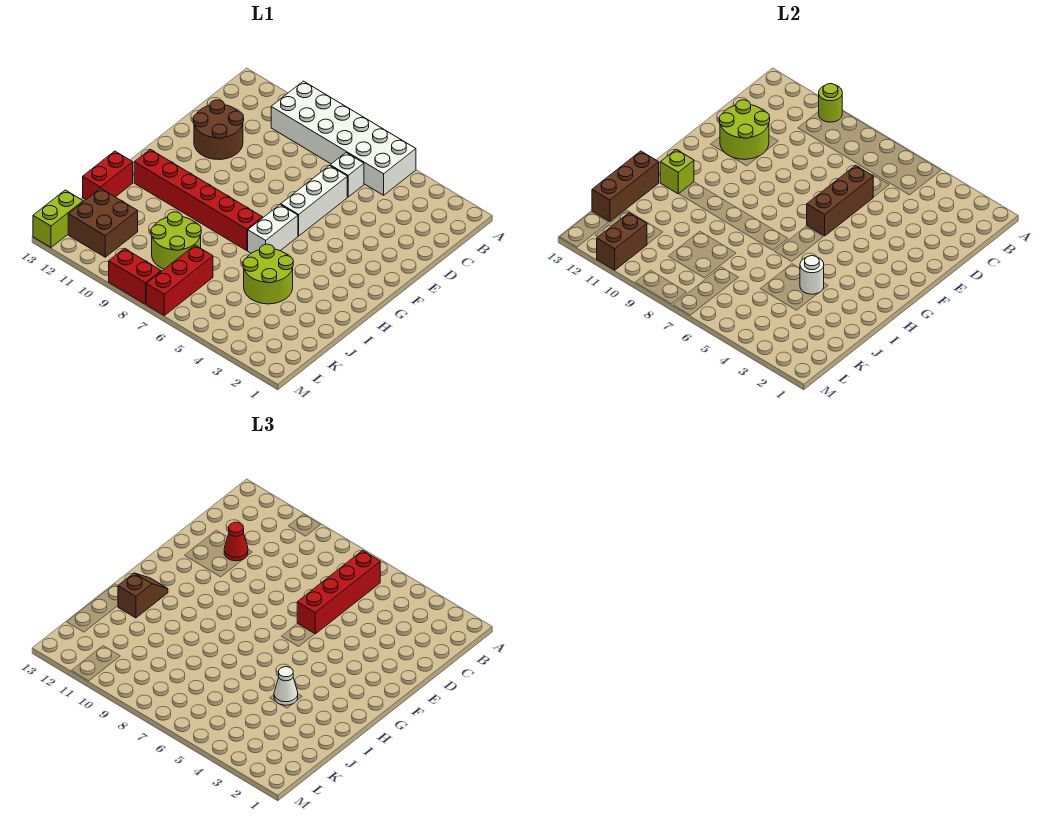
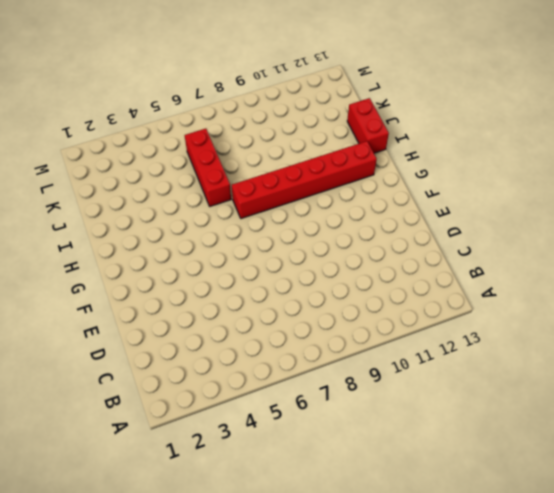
red brick I6:K6 level 1 -> red brick K7:M7 level 1
none -> white brick A5:B10 level 1
none -> white brick C6 level 1
none -> white brick D6:F6 level 1

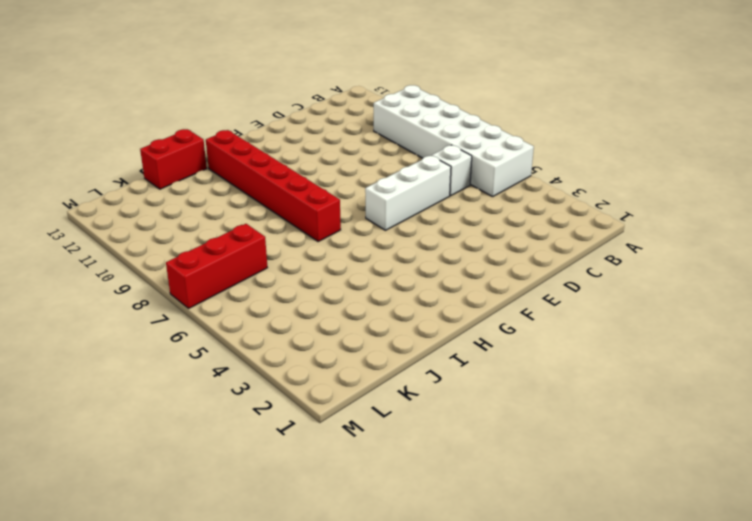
none -> brown round brick D11:E12 level 1
none -> white brick G6:H6 level 1
none -> lime round brick I4:J5 level 1

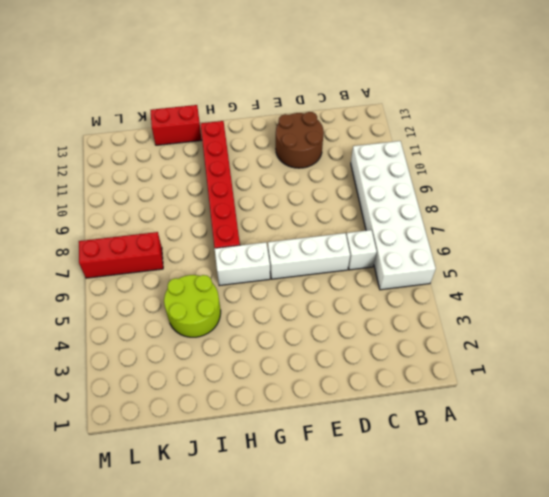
none -> lime round brick J8:K9 level 1
none -> brown brick K11:L12 level 1
none -> lime brick L13:M13 level 1

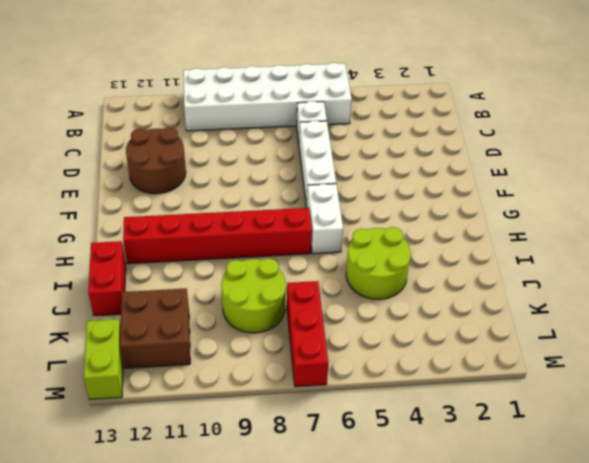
none -> red brick M8:M9 level 1
none -> lime round brick A10 level 2
none -> brown brick D6:F6 level 2

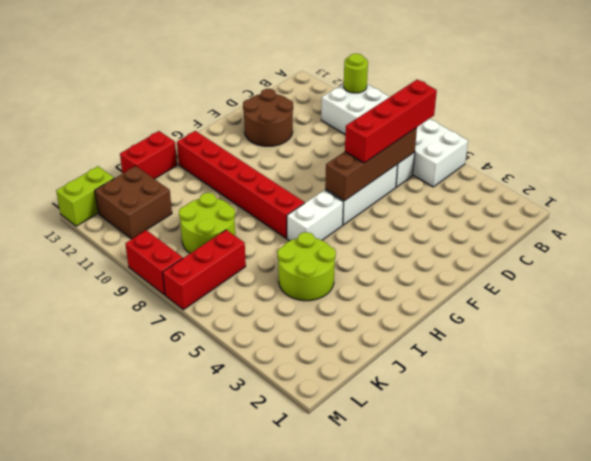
brown brick C6:F6 level 2 -> brown brick D6:F6 level 2
none -> lime round brick D11:E12 level 2
none -> lime brick H12 level 2
none -> white round brick I4 level 2

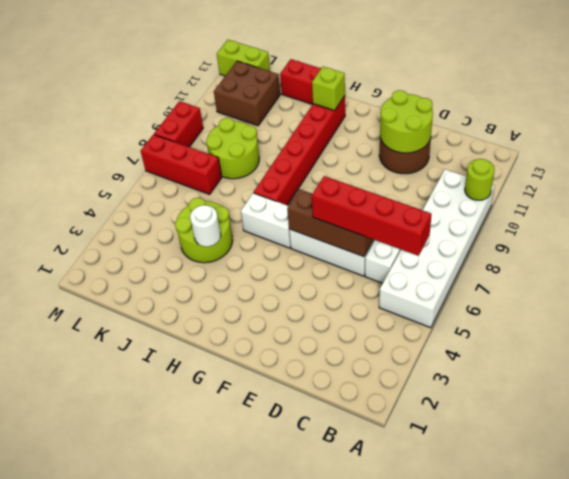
none -> brown brick I13:K13 level 2
none -> brown brick L11:M11 level 2
none -> red cone D11 level 3

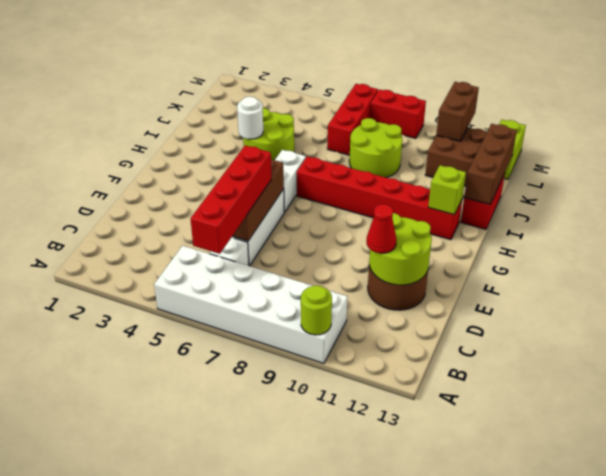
none -> brown slope H12:I12 level 3 top I
none -> white cone I4 level 3

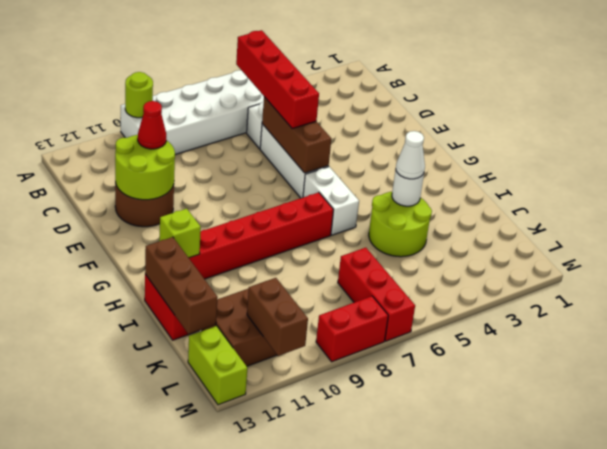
none -> lime round brick J8:K9 level 1
none -> brown slope H12:I12 level 3 top I

